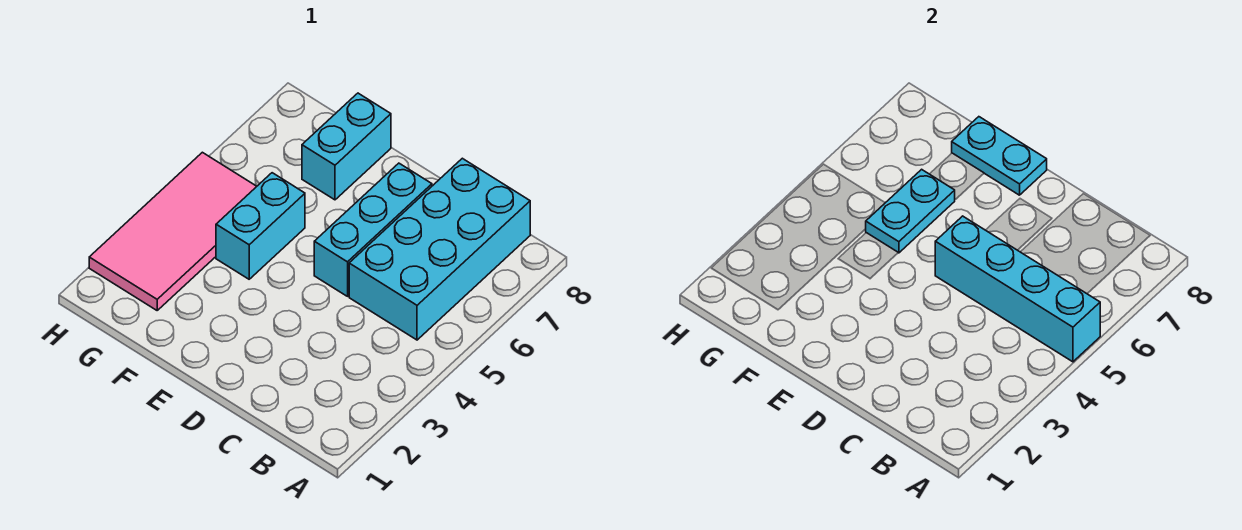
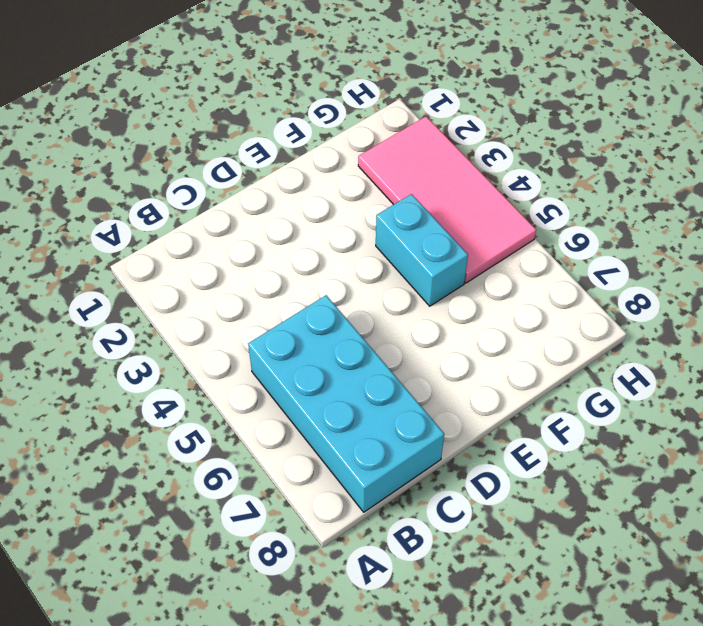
none -> cyan brick D5:D7 level 1
none -> cyan brick F7:F8 level 1

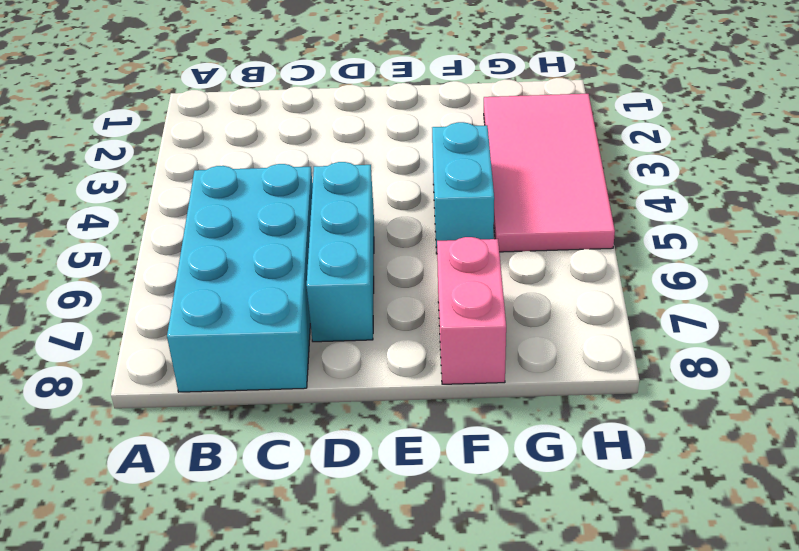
pink brick F7:F8 level 1 -> cyan brick F7:F8 level 1
none -> cyan brick A5:D5 level 2
none -> cyan plate E8:F8 level 2

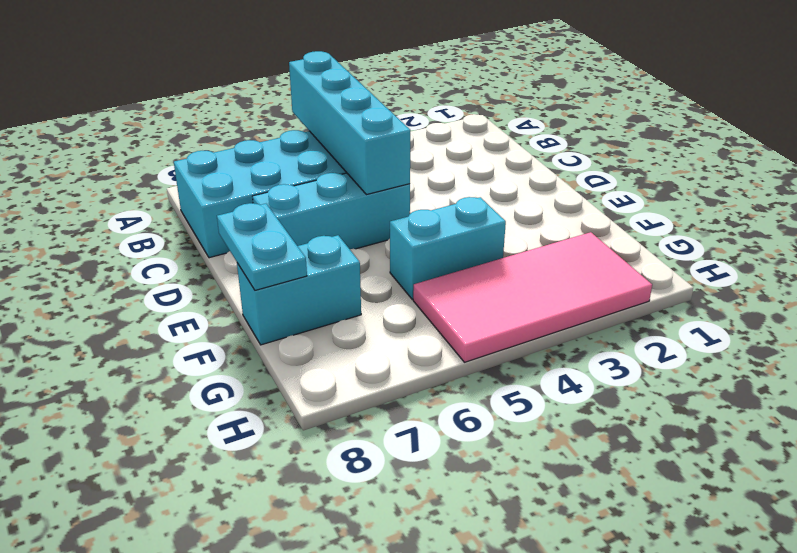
none -> cyan plate F5:F6 level 2

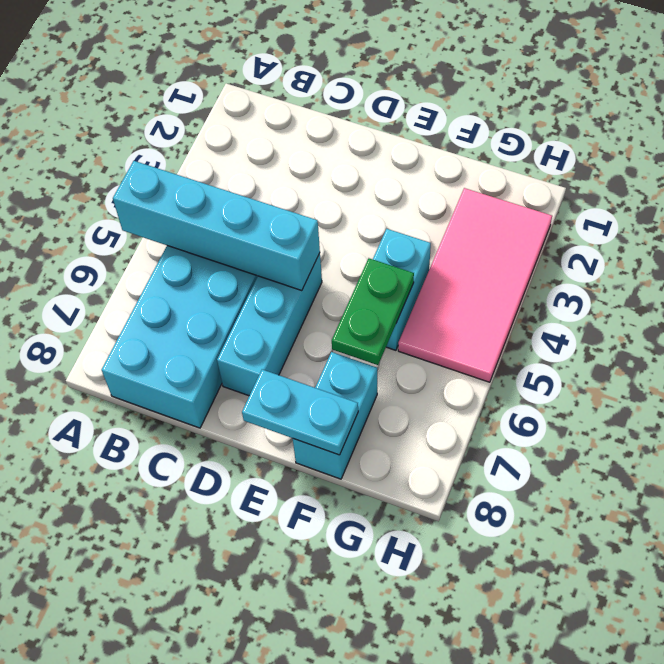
green plate F5:F6 level 2 -> cyan plate F5:F6 level 2

